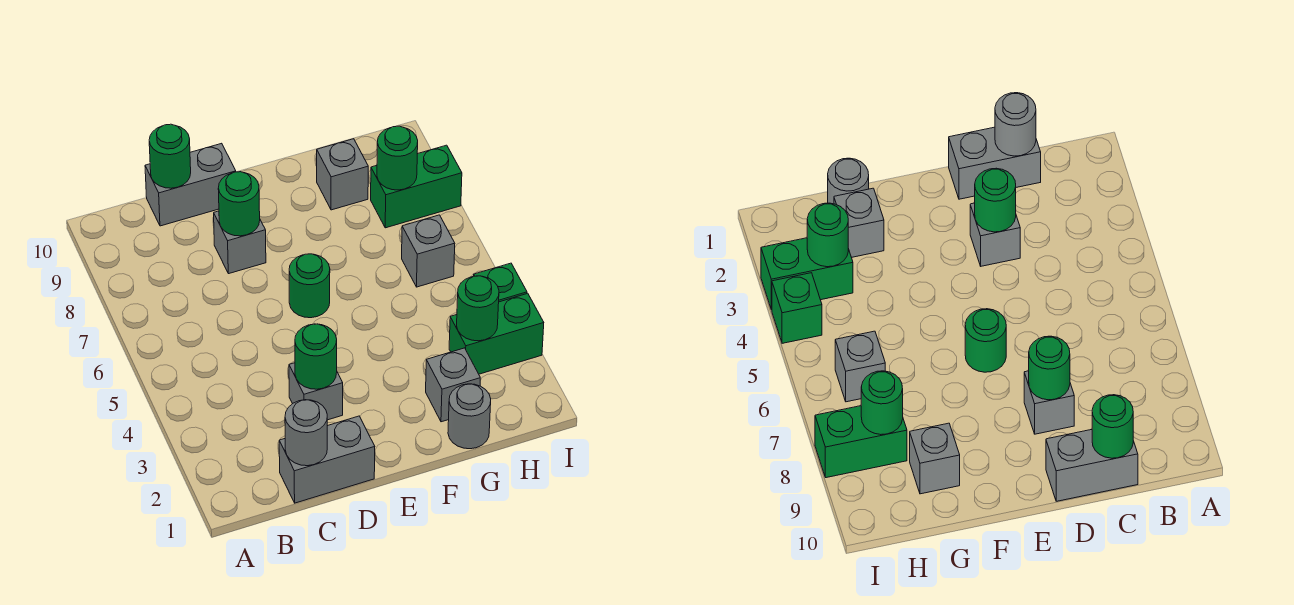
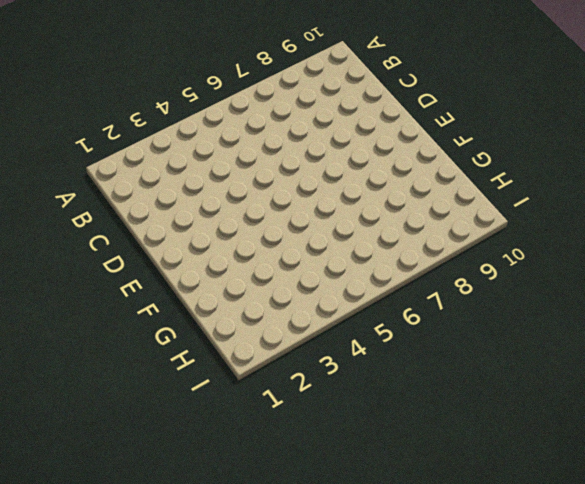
none -> grey brick C1:D1 level 1
none -> grey brick C10:D10 level 1
none -> grey brick D3 level 1

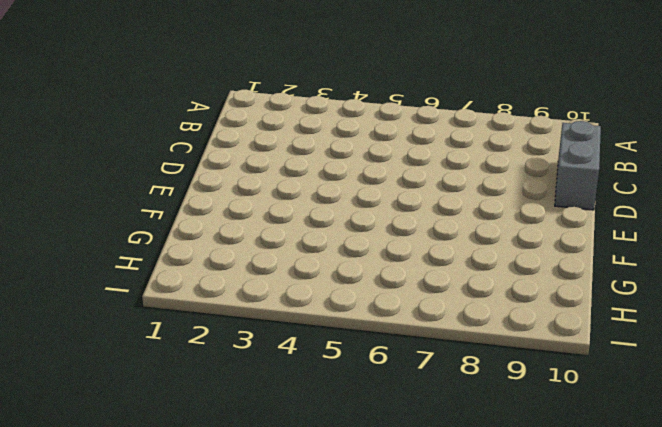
none -> grey brick C1:D1 level 1
none -> grey brick D3 level 1
none -> grey brick D8 level 1

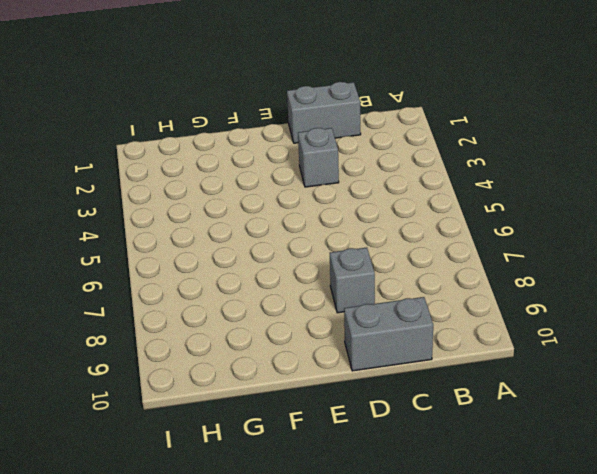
none -> green round brick E6 level 1
none -> grey round brick G1 level 1
none -> grey brick G2 level 1

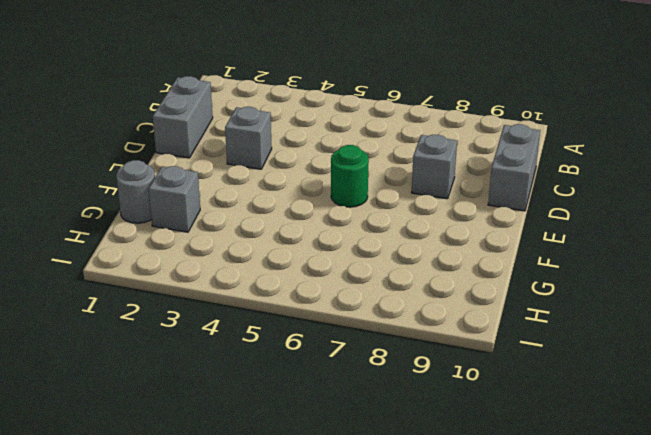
none -> grey brick G9 level 1
none -> green brick H3:I3 level 1
none -> grey brick H6 level 1

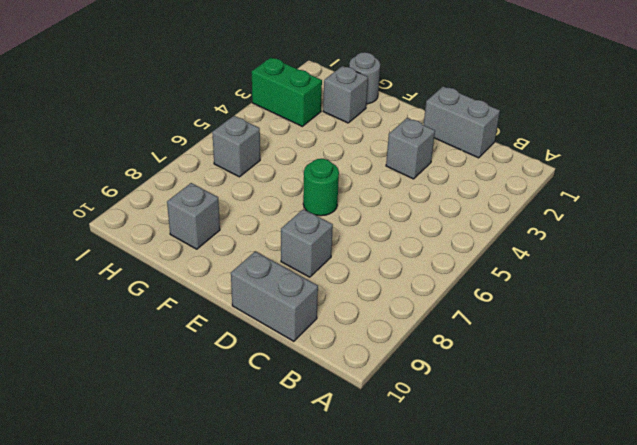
none -> green brick H8:I8 level 1
none -> green brick I4 level 1
none -> grey round brick C1 level 2

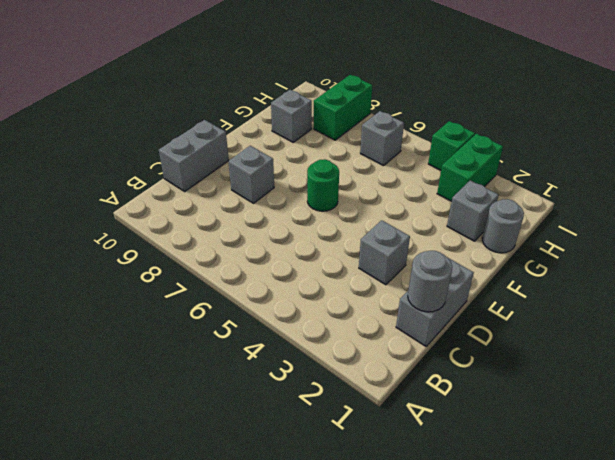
none -> green round brick C10 level 2
none -> green round brick D3 level 2
none -> green round brick D8 level 2

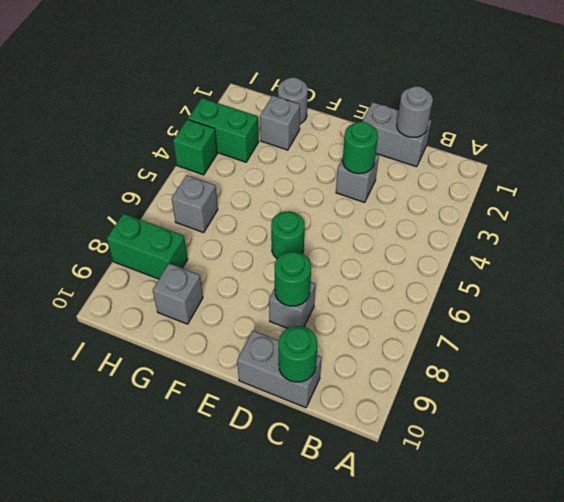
none -> green round brick H3 level 2
none -> green round brick H8 level 2

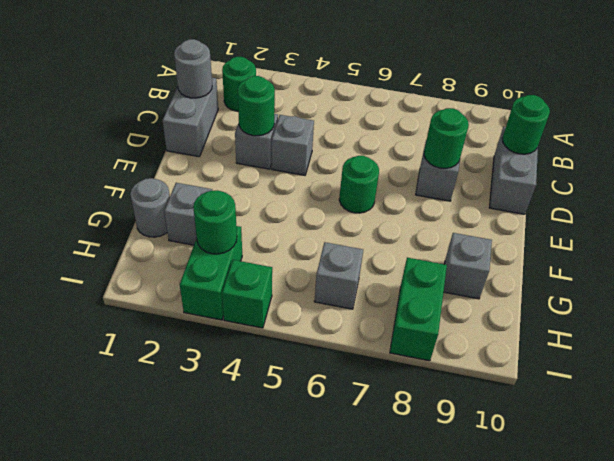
green round brick B2 level 1 -> green round brick H8 level 2
grey brick D4 level 1 -> none

